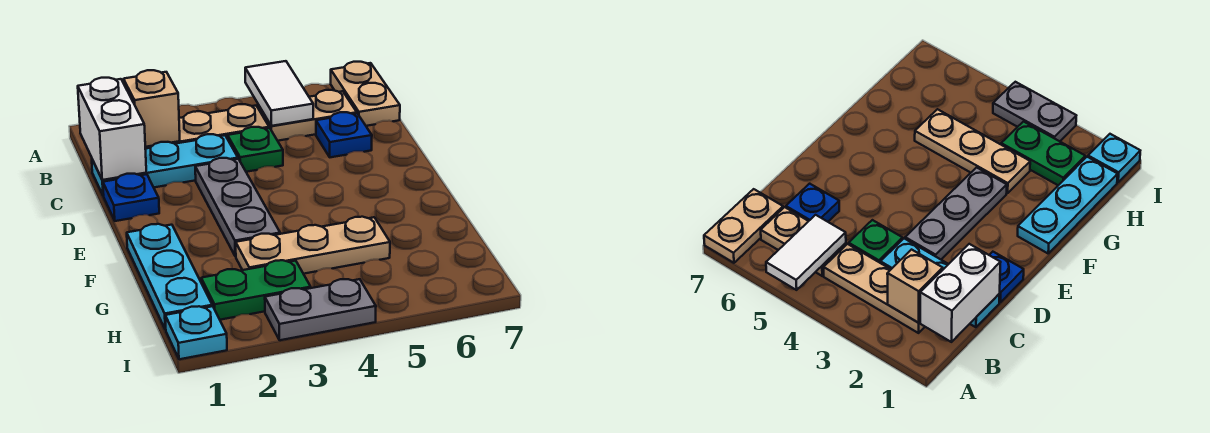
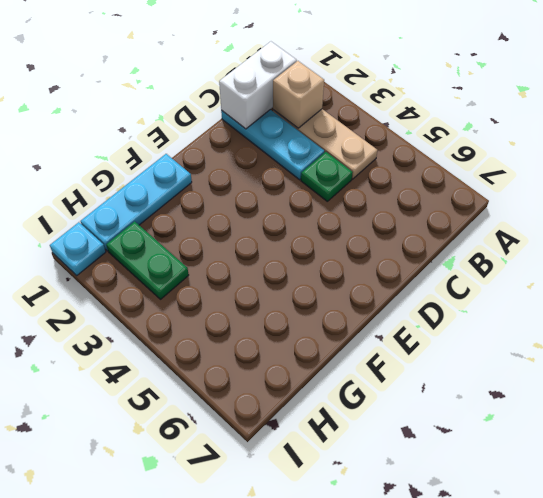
none -> tan plate A7:B7 level 1
none -> tan plate B5:B6 level 1
none -> blue plate C6 level 1

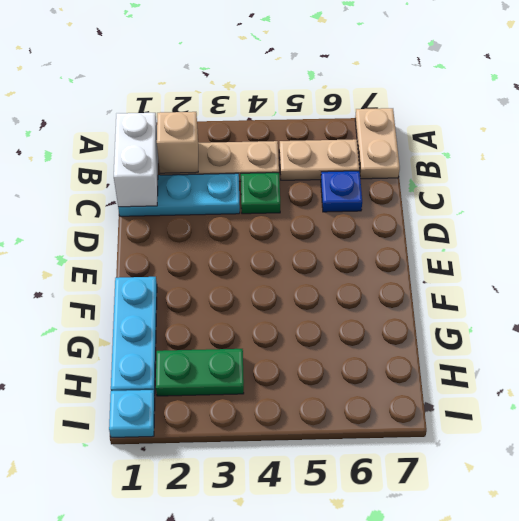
none -> blue plate D1 level 1
none -> grey plate D3:F3 level 1
none -> tan plate G3:G5 level 1

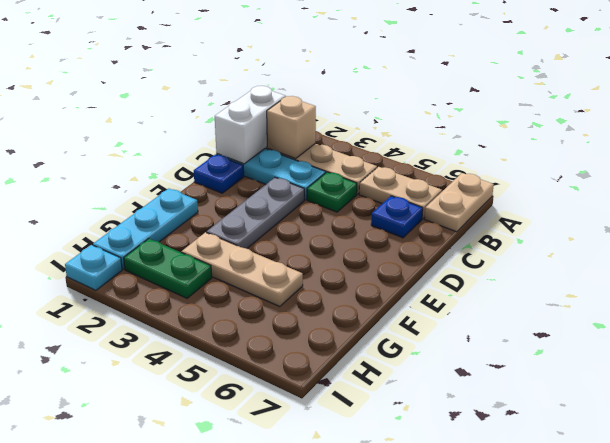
none -> grey plate I3:I4 level 1
none -> white tile A5:B5 level 2

